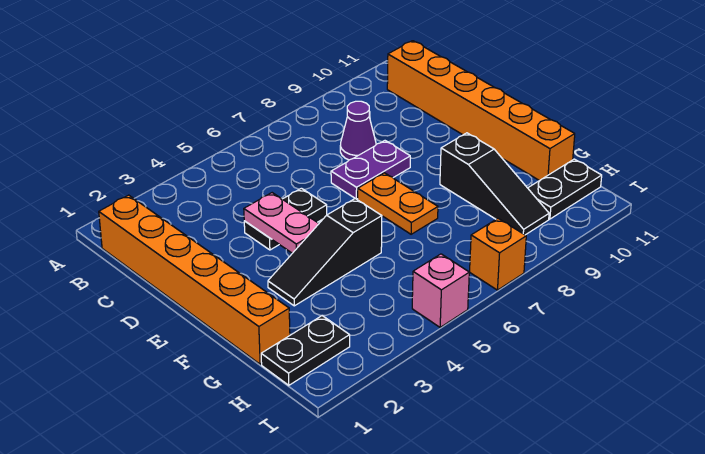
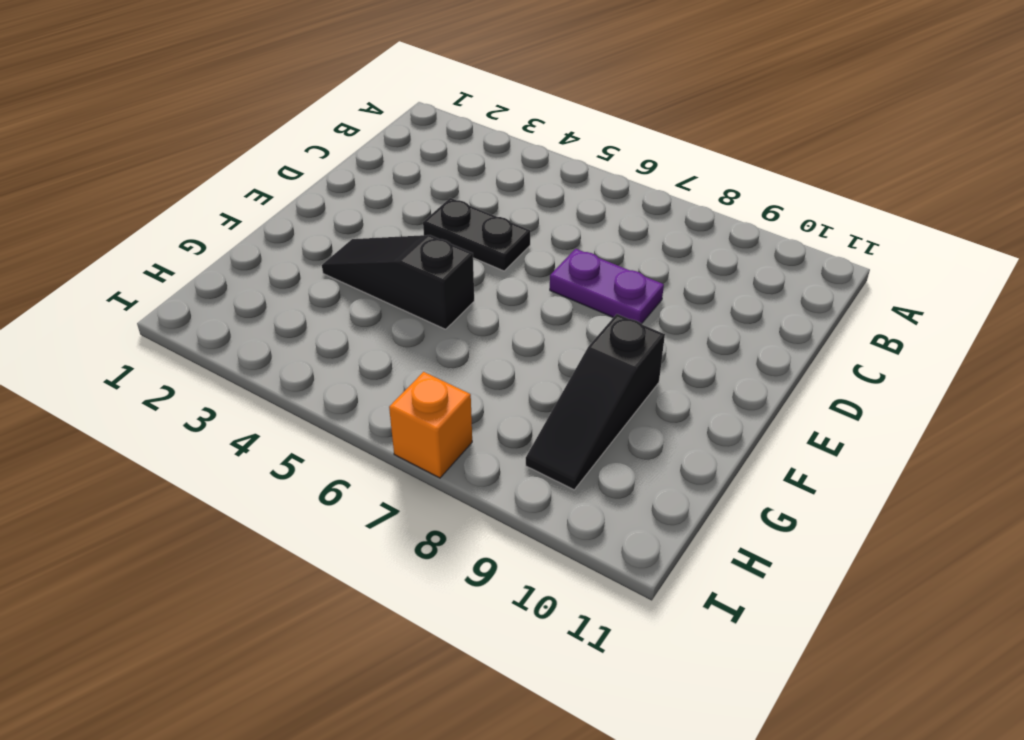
none -> orange brick B1:G1 level 1
none -> orange brick B11:G11 level 1
none -> purple cone C8 level 1

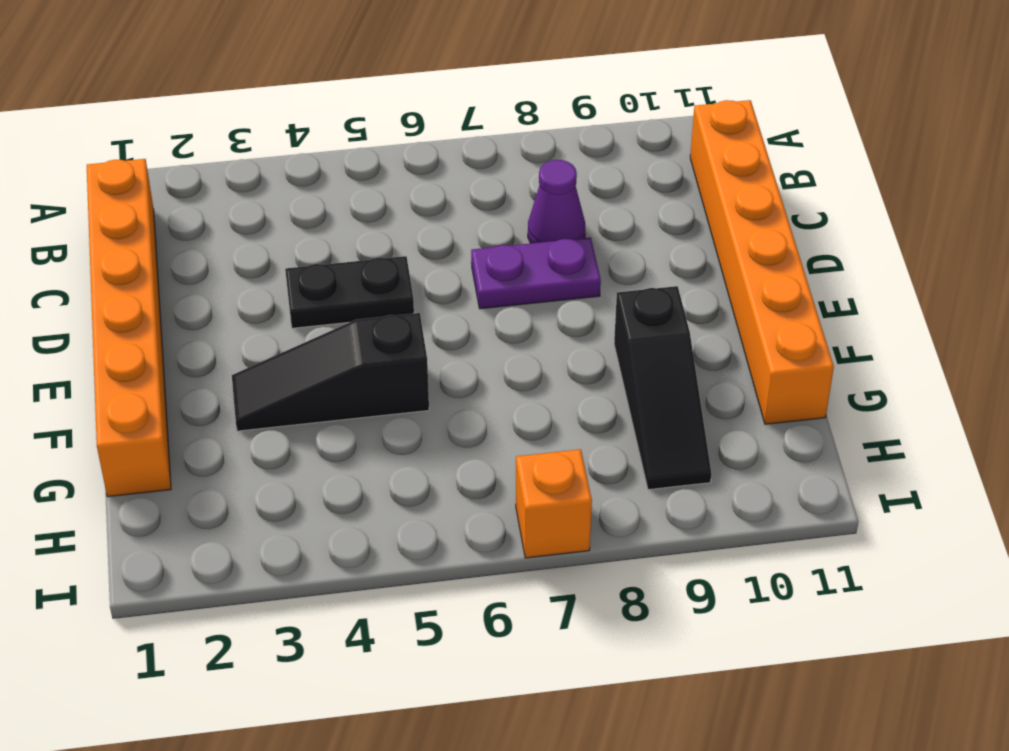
none -> orange plate E7:F7 level 1
none -> black plate H1:H2 level 1
none -> black plate H10:H11 level 1

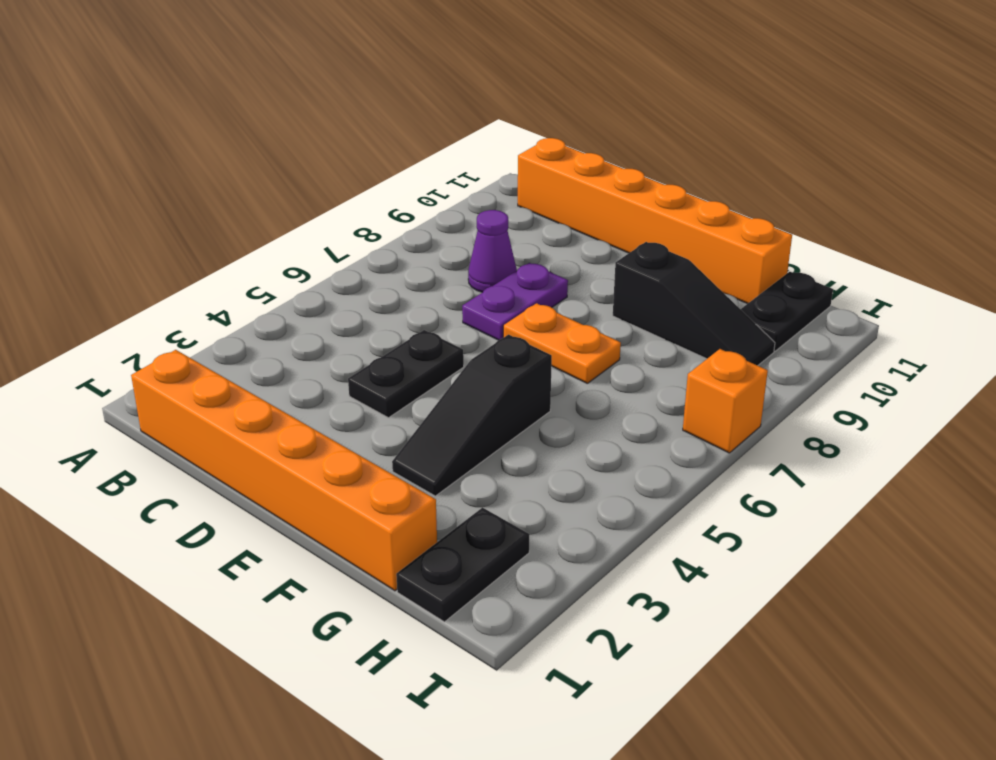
none -> pink brick I5 level 1
none -> pink plate D4:E4 level 2

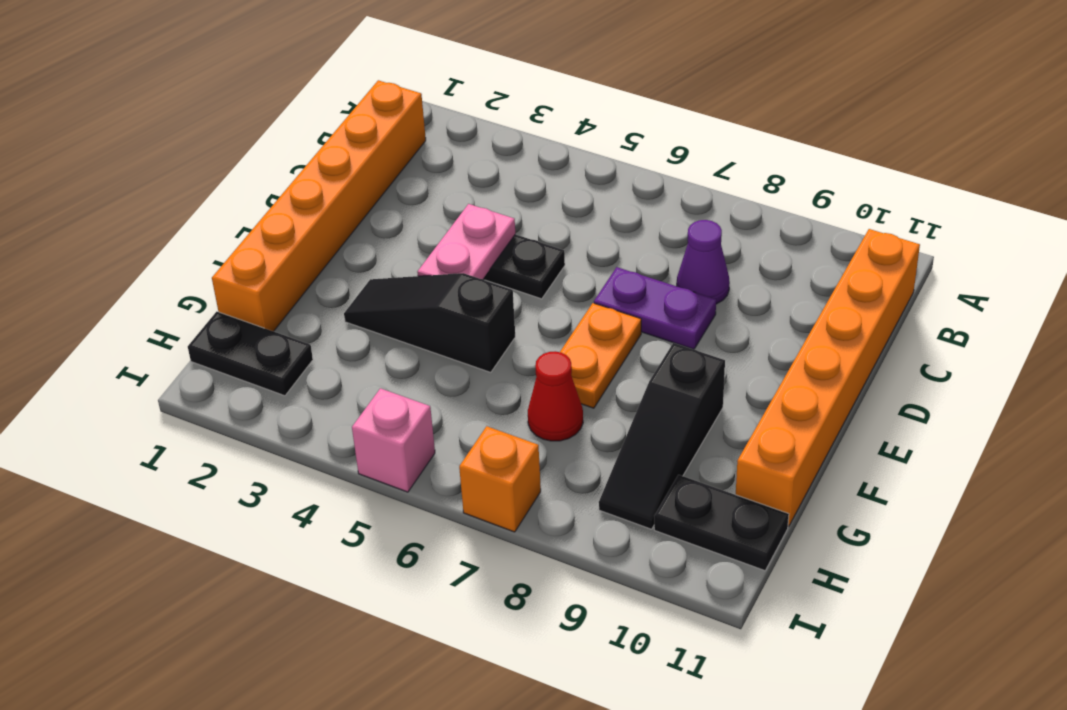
red cone G7 level 1 -> none

